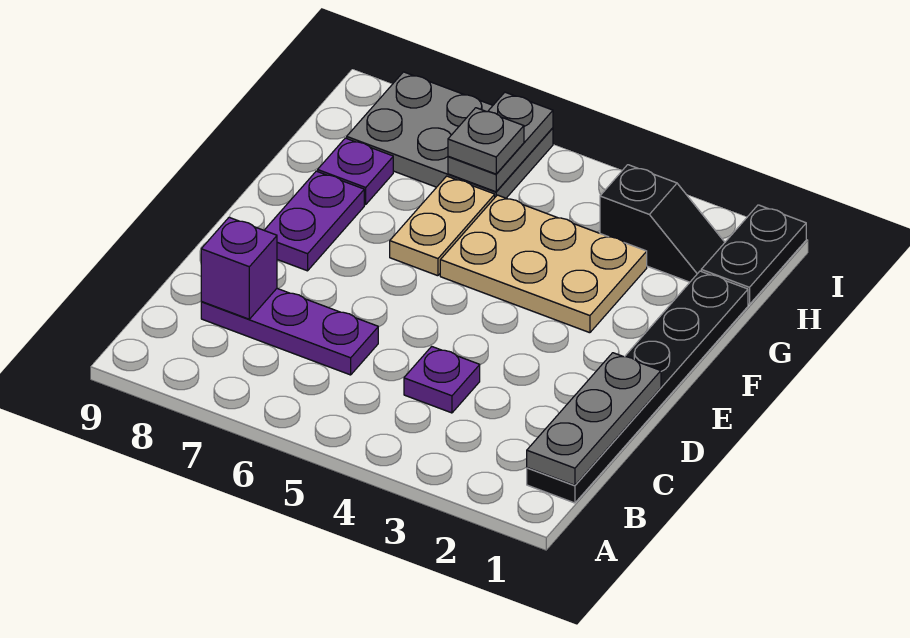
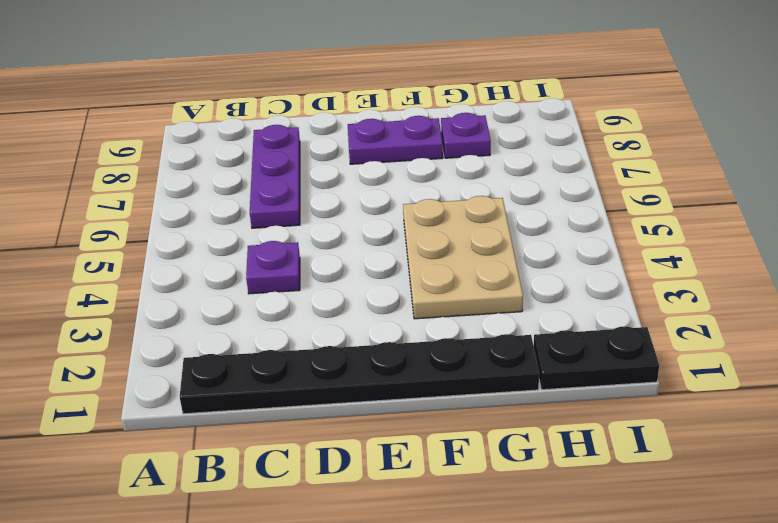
none -> tan plate F6:G6 level 1
none -> black slope H2:H3 level 1 top 3
none -> grey plate H6:I8 level 1

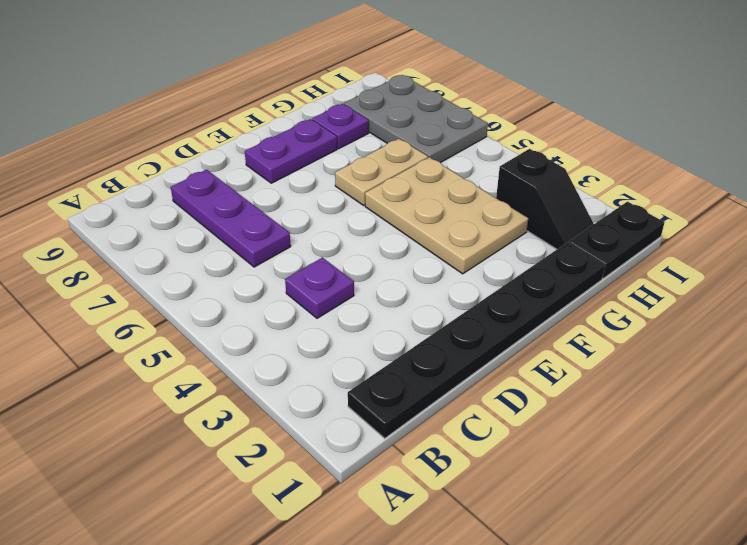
none -> grey plate B1:D1 level 2
none -> purple brick C8 level 2
none -> grey plate H6:I6 level 2

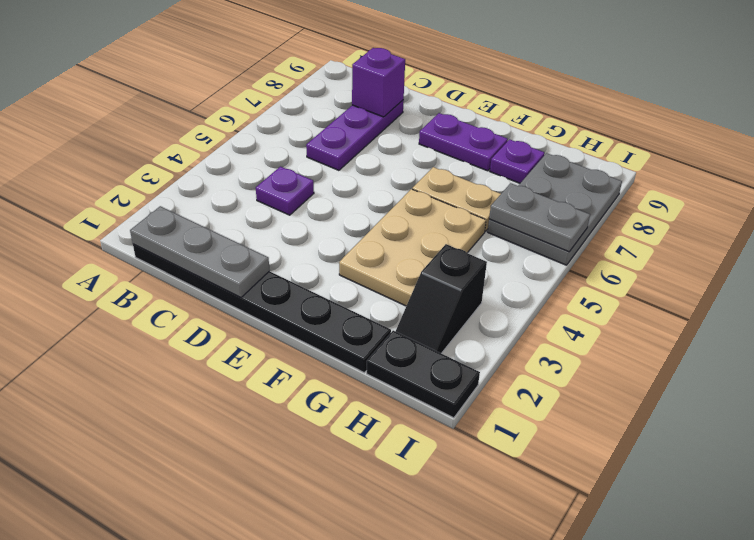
none -> grey plate H6 level 3

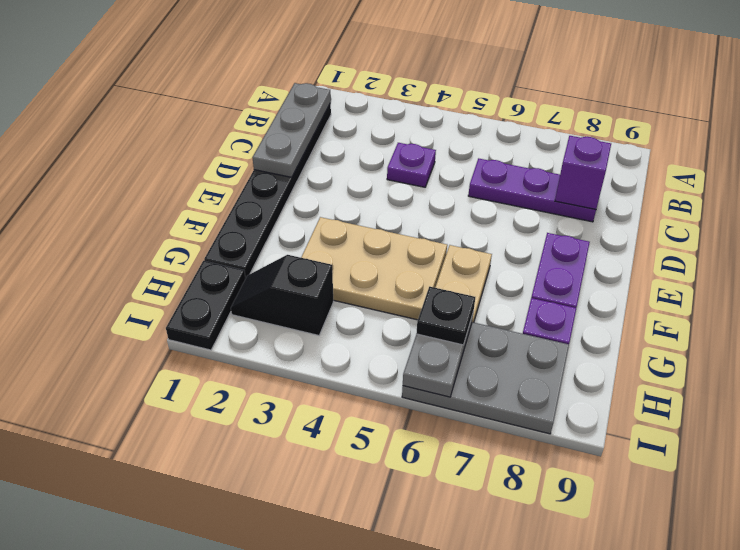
black plate H6 level 3 -> grey plate H6 level 3

